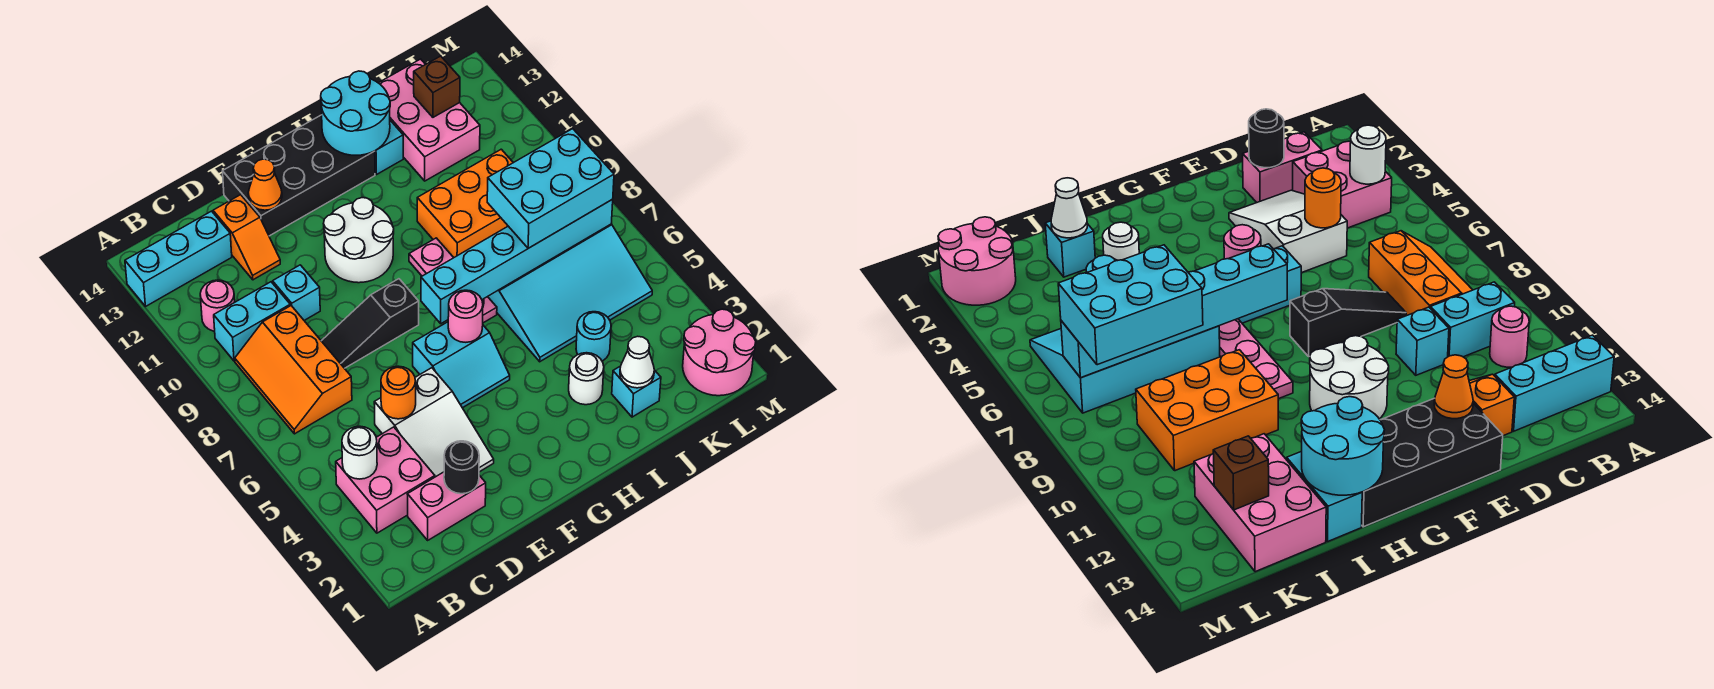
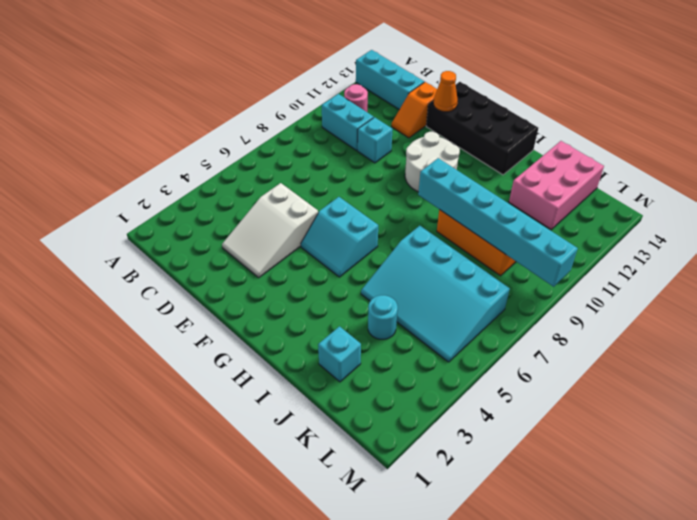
cyan brick H9:M9 level 2 -> cyan brick G7:L7 level 2
none -> pink brick B3:C4 level 1
none -> orange slope B7:C9 level 1 top C
none -> pink brick C2:D2 level 1
none -> black slope D8:F8 level 1 top F

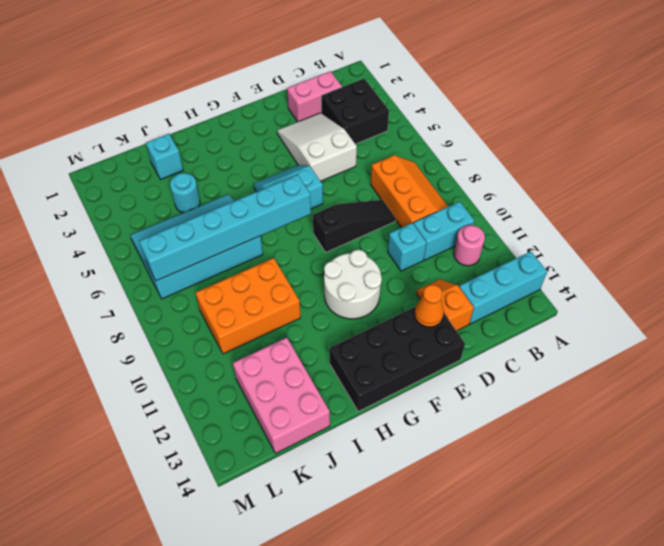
black brick B3:C4 level 1 -> pink brick B3:C4 level 1
none -> pink plate H7:H9 level 1
none -> white round brick I3 level 1
none -> cyan brick I13:I14 level 1
none -> pink round brick L1:M2 level 1

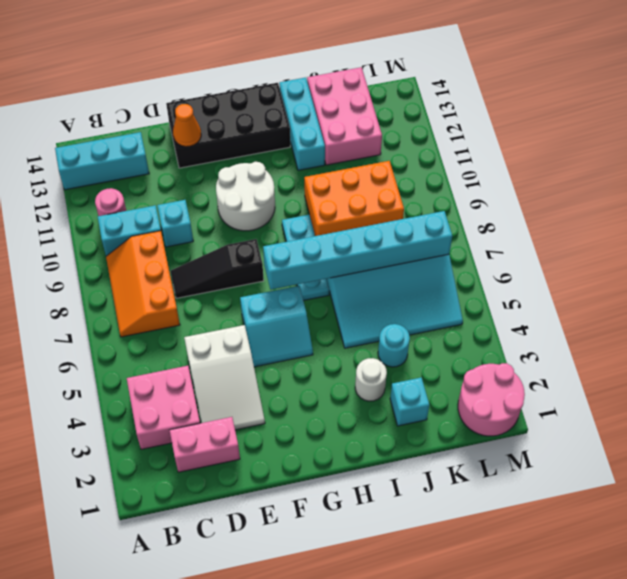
cyan plate H7:H9 level 1 -> pink plate H7:H9 level 1
cyan brick I12:I14 level 1 -> cyan brick I13:I14 level 1
none -> orange slope D12:D13 level 1 top 13
none -> white round brick B4 level 2
none -> black round brick D2 level 2
none -> orange round brick D5 level 2

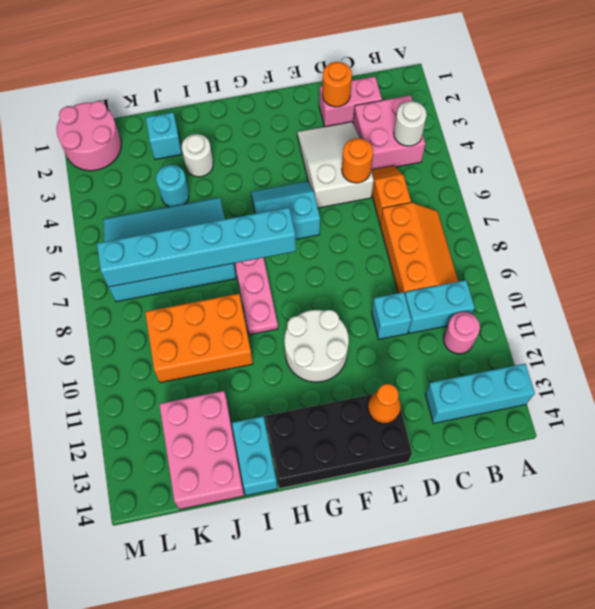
orange slope C5:C6 level 1 top 6 -> orange slope D12:D13 level 1 top 13
orange round brick D2 level 2 -> black round brick D2 level 2
none -> black slope D8:F8 level 1 top F
none -> pink round brick G6 level 2
none -> cyan round brick H13:I14 level 2
none -> white cone J2 level 2

